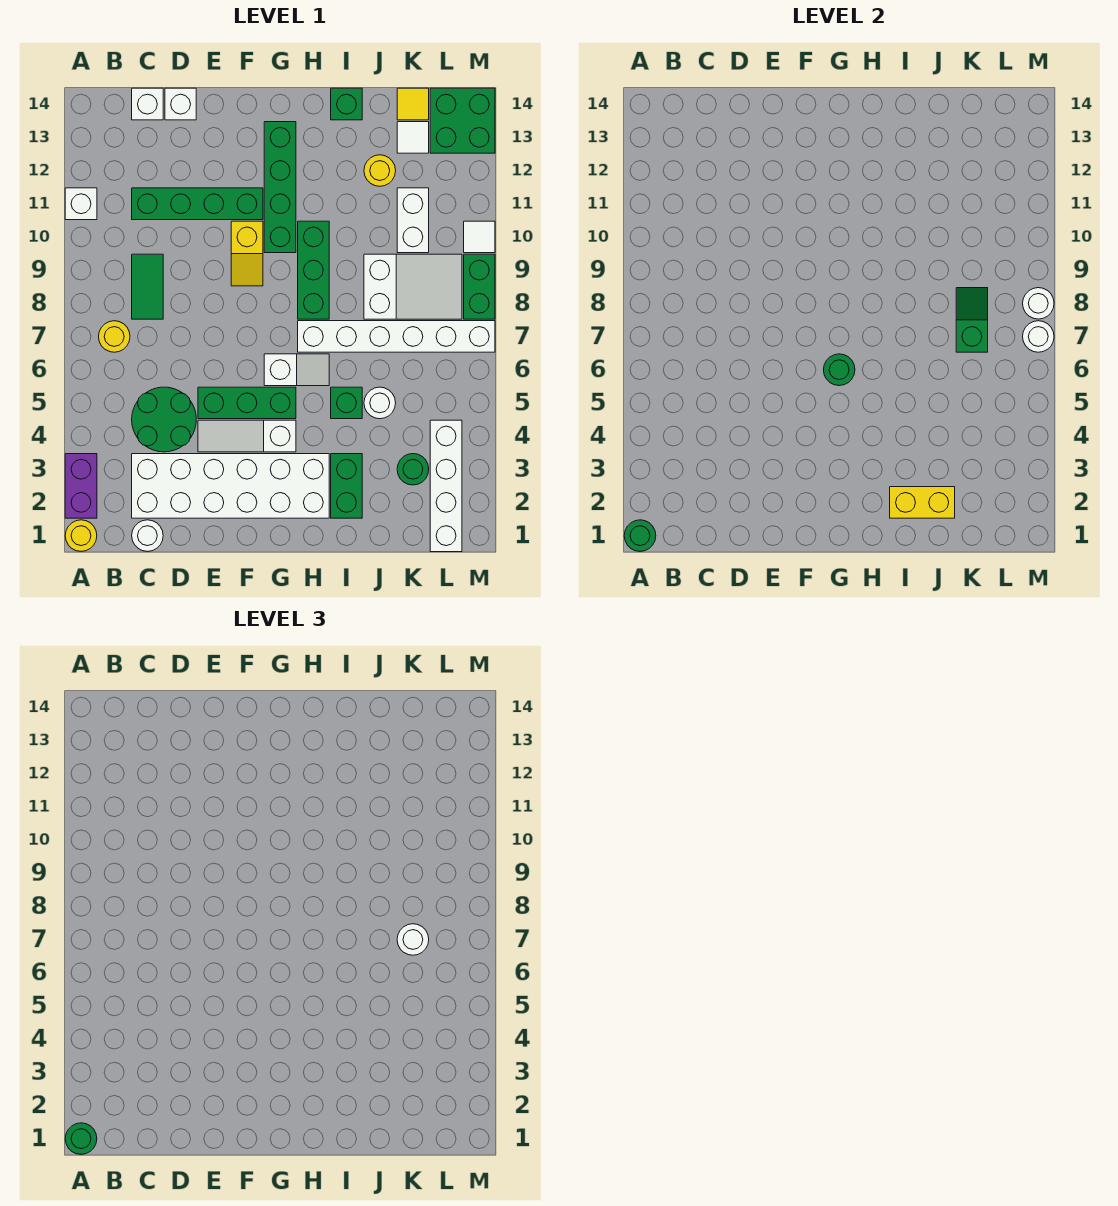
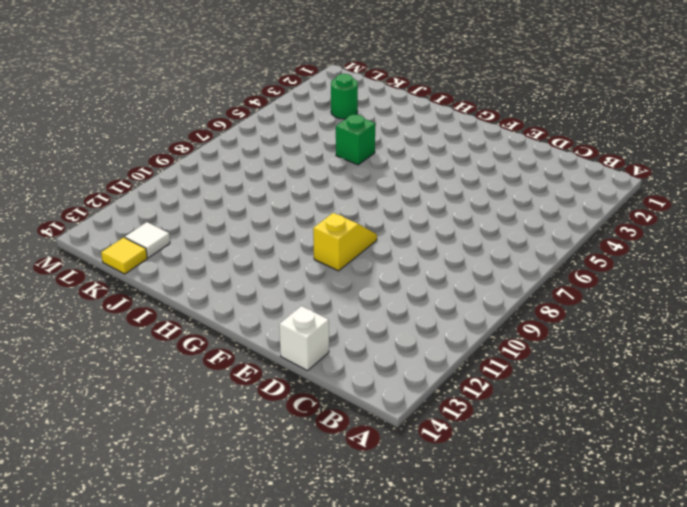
none -> yellow round brick A1 level 1
none -> purple brick A2:A3 level 1
none -> white brick A11 level 1
none -> yellow round brick B7 level 1

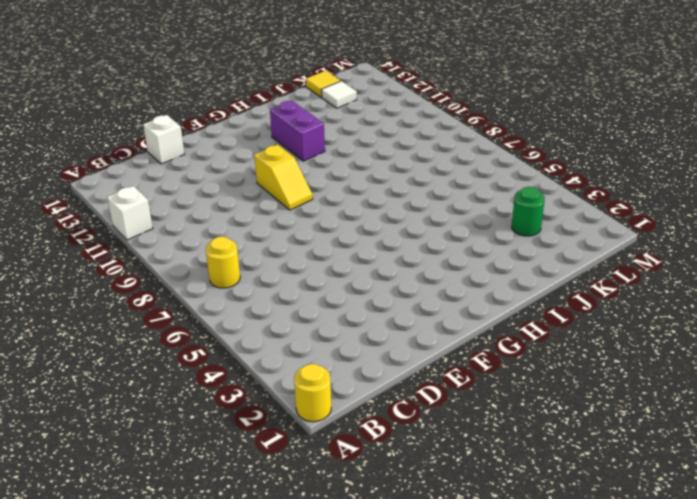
purple brick H11:H12 level 1 -> purple brick A2:A3 level 1
none -> white round brick C1 level 1
none -> white brick C2:H3 level 1
none -> green round brick C4:D5 level 1
none -> green tile C8:C9 level 1

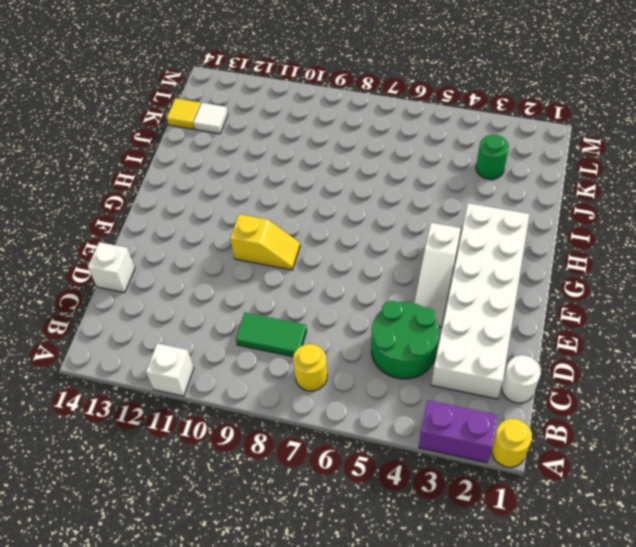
none -> green brick C11:F11 level 1
none -> white brick C14 level 1
none -> green brick E5:G5 level 1
none -> white slope G6:H6 level 1 top G

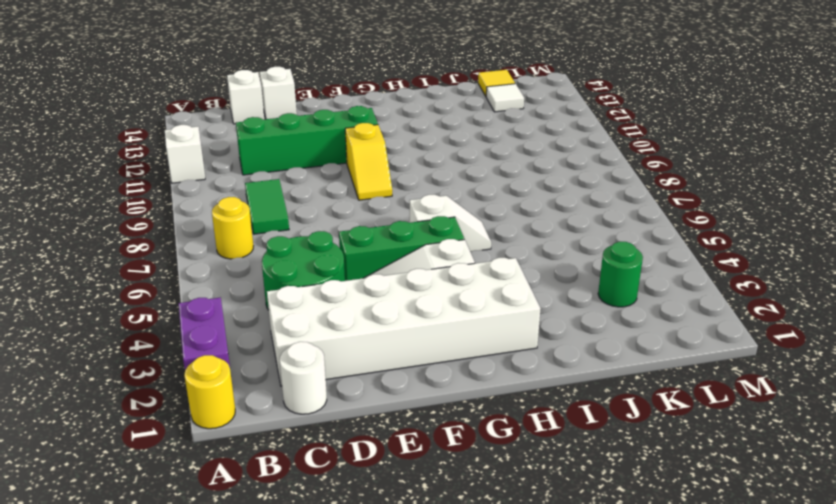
none -> green brick G10:G13 level 1
none -> white brick H7:M7 level 1
none -> green brick H8:H10 level 1
none -> green brick I2:I3 level 1

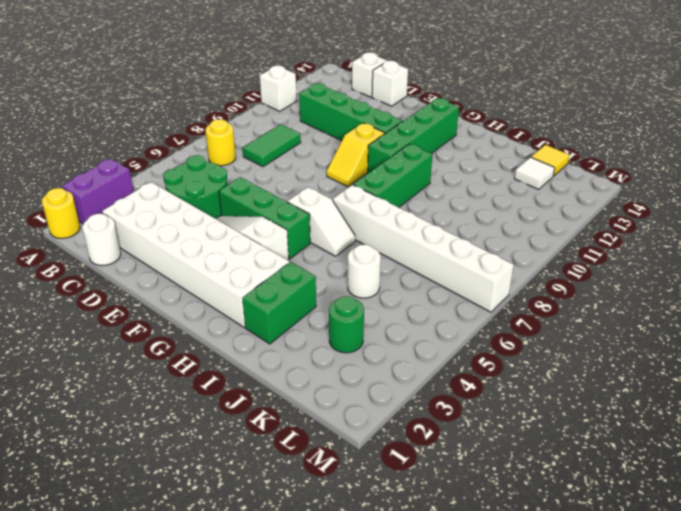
none -> green brick I5 level 1
none -> green brick I14 level 1
none -> white slope J8:L9 level 1 top J
none -> yellow round brick J12 level 1

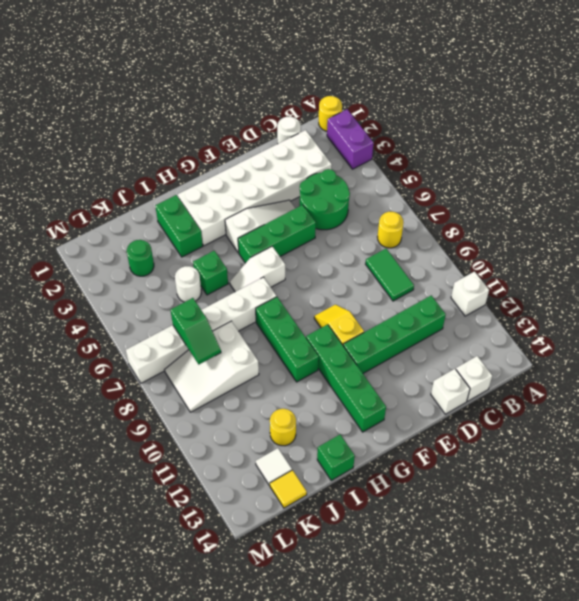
none -> white brick K10:K11 level 1
none -> white brick L1:L4 level 1
none -> green brick L13:M14 level 1
none -> green brick M8:M9 level 1

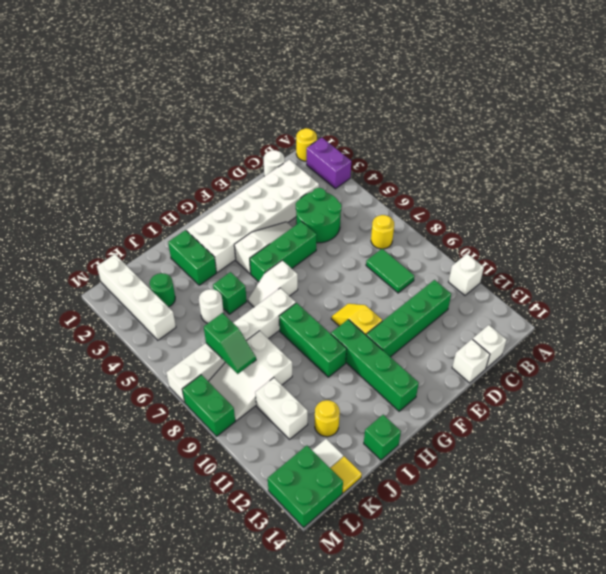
none -> white tile M10 level 1
none -> green round brick A1 level 2
none -> green round brick G6 level 2
none -> yellow brick I2:J2 level 2

